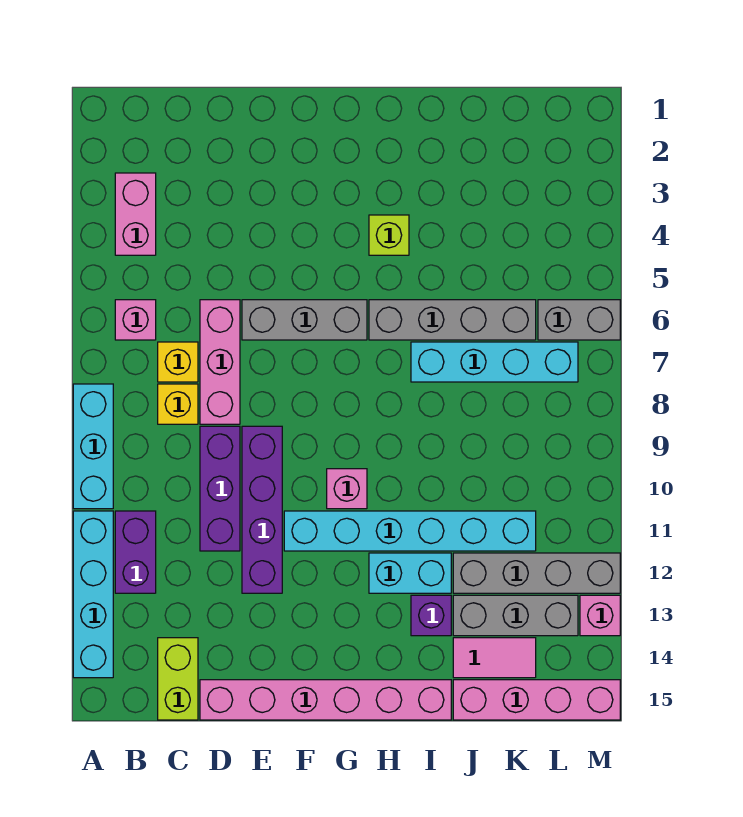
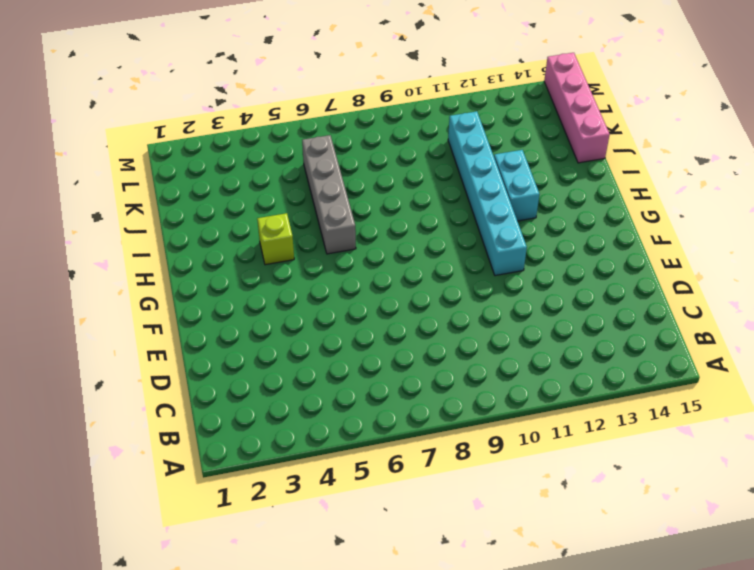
none -> cyan brick A8:A10 level 1
none -> cyan brick A11:A14 level 1
none -> pink brick B3:B4 level 1

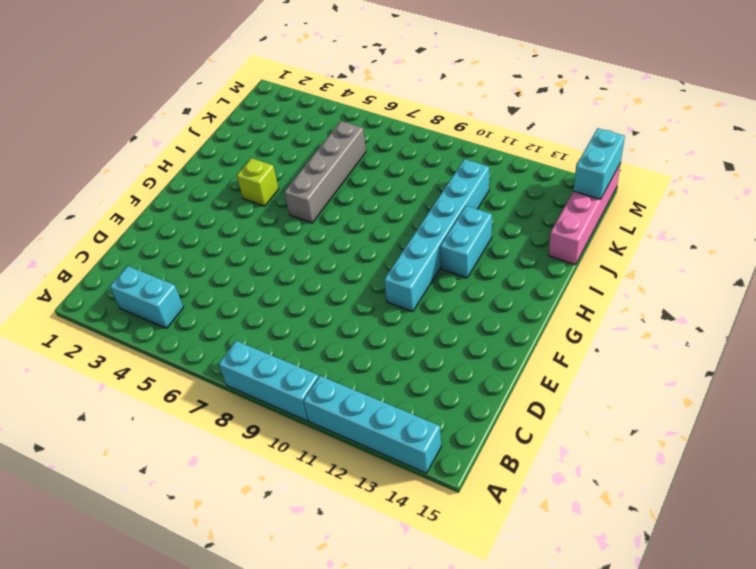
cyan brick B3:B4 level 1 -> pink brick B3:B4 level 1
cyan brick L15:M15 level 2 -> none
none -> pink brick B6 level 1
none -> purple brick B11:B12 level 1
none -> yellow brick C7 level 1

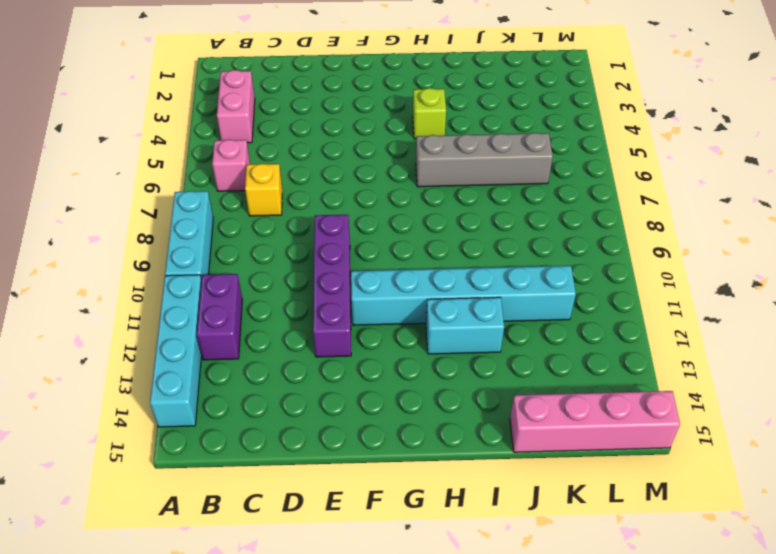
none -> yellow brick C8 level 1
none -> lime brick C14:C15 level 1
none -> pink brick D6:D8 level 1

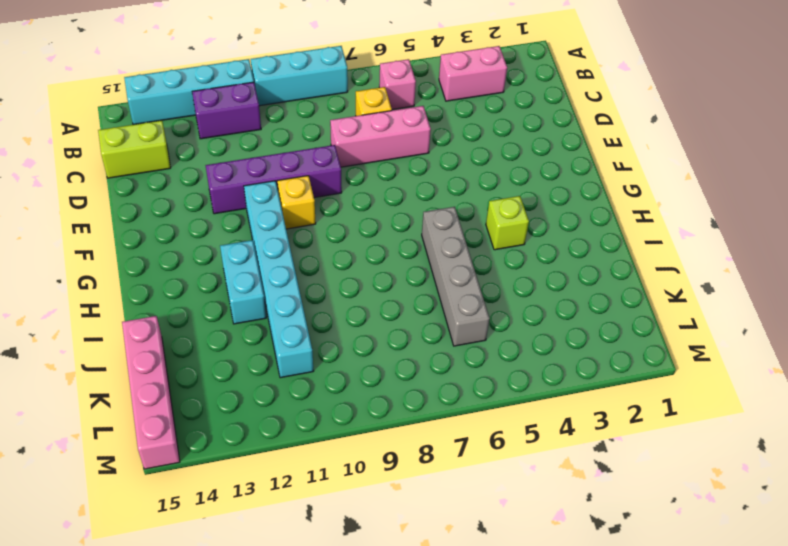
yellow brick F10 level 1 -> yellow brick C8 level 1
none -> purple brick D9:D11 level 1
none -> pink brick D15:I15 level 1
none -> grey brick E6:G6 level 1

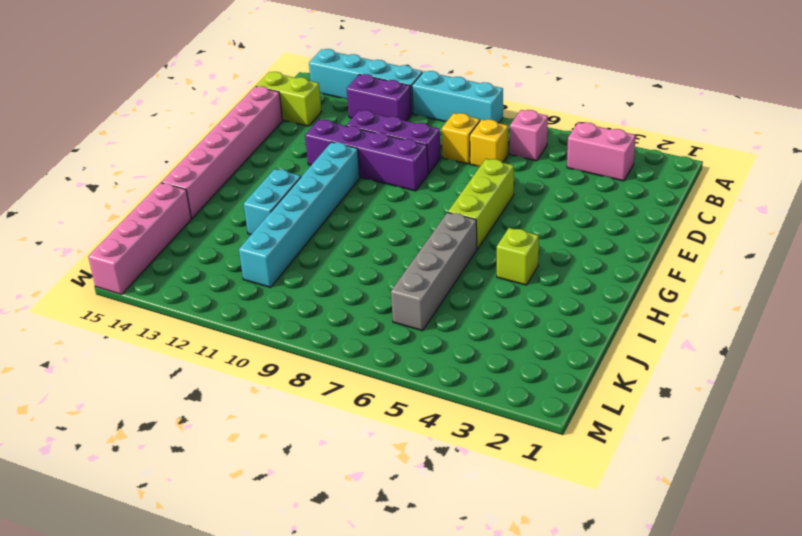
lime brick E6:G6 level 1 -> grey brick E6:G6 level 1
none -> pink brick D6:D8 level 1
none -> pink brick G10 level 1
none -> cyan brick I7:L7 level 1

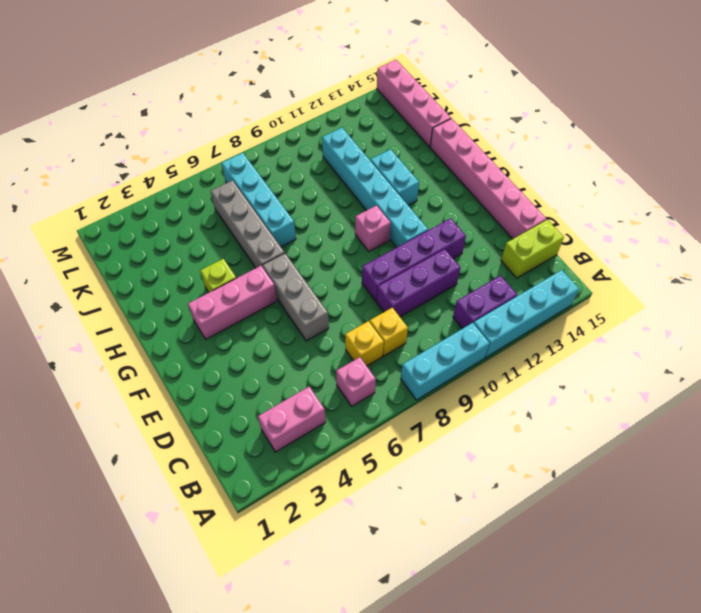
pink brick G3:G5 level 1 -> pink brick D6:D8 level 1
none -> purple brick I13 level 1
none -> grey brick J12:M12 level 1
none -> grey brick J13:L13 level 1

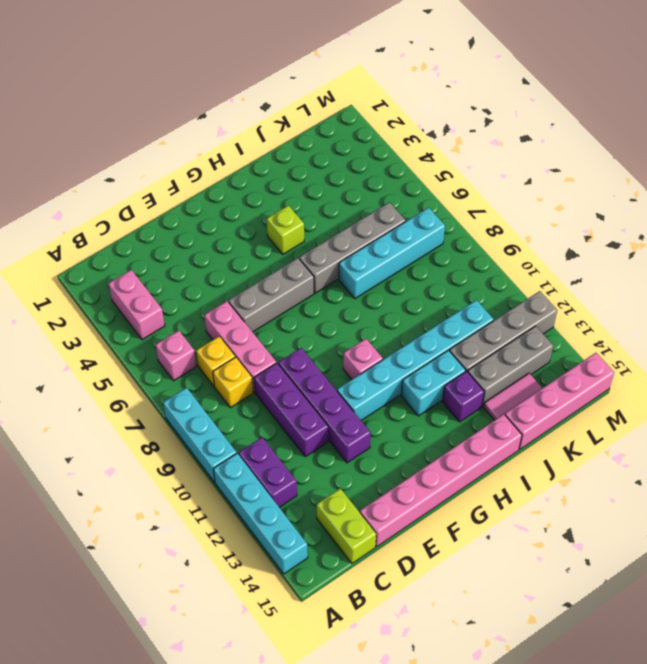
none -> grey brick L6:M6 level 1
none -> pink brick M13 level 1

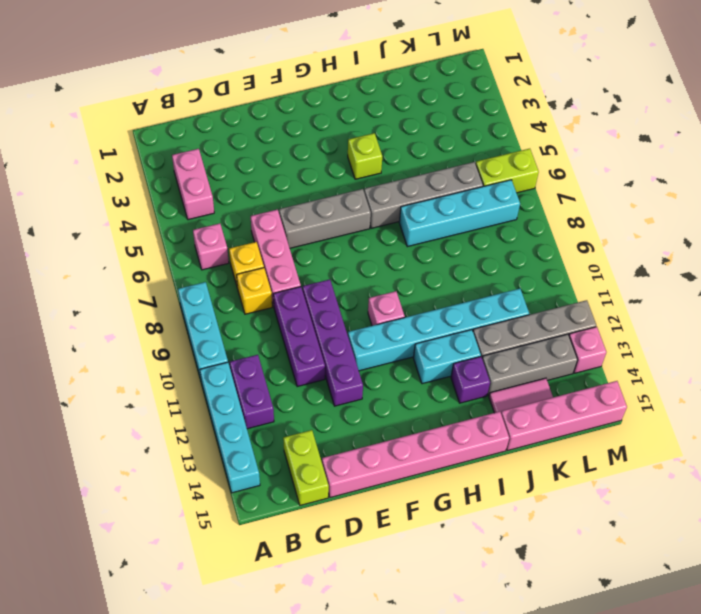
lime brick L6:M6 level 1 -> grey brick L6:M6 level 1

